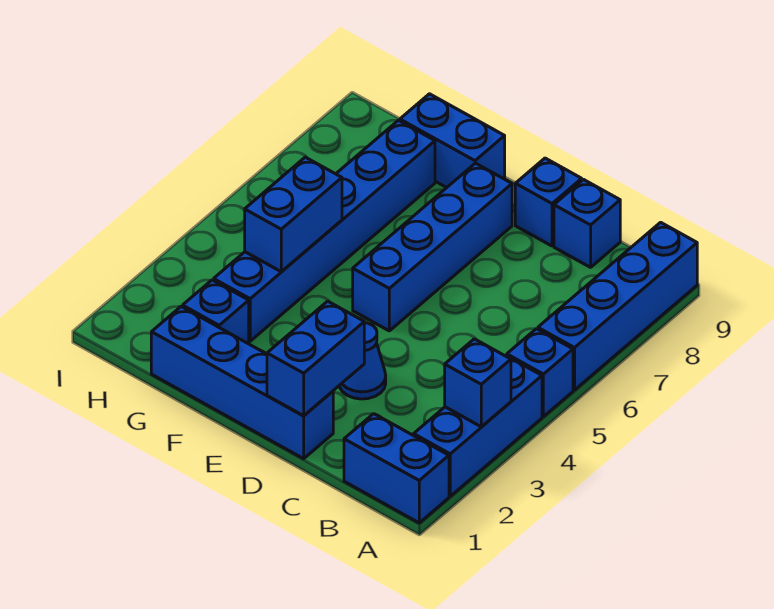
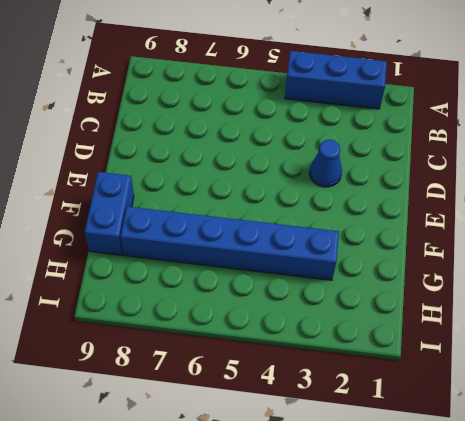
none -> blue brick A1:B1 level 1
none -> blue brick A5 level 1
none -> blue brick A6:A9 level 1

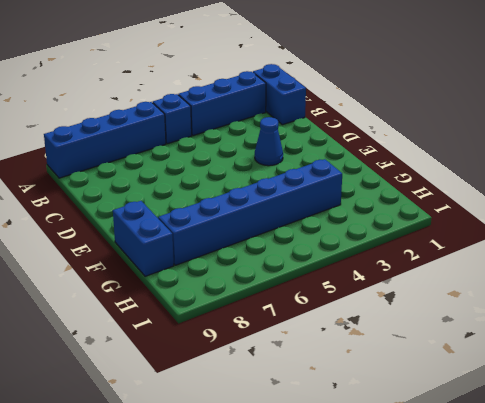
none -> blue brick C9 level 1
none -> blue brick D1:G1 level 1
none -> blue brick D9 level 1

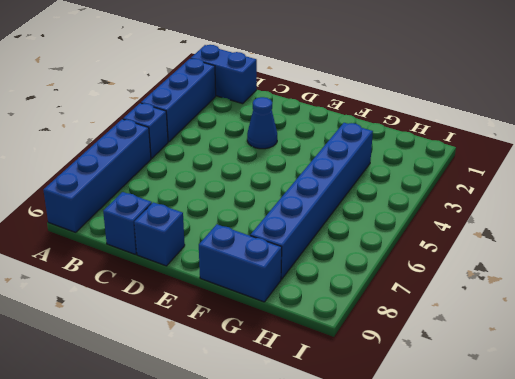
none -> blue brick D1:G1 level 1
none -> blue brick E5:E8 level 1
none -> blue brick G2 level 1

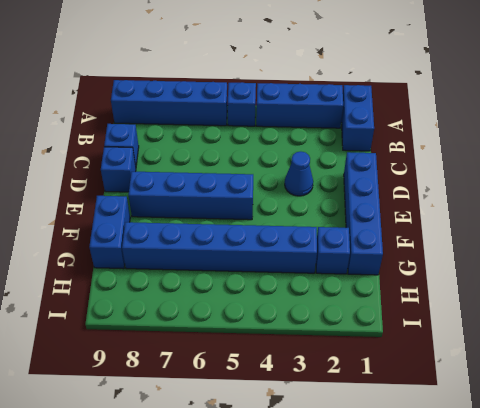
none -> blue brick A3 level 2
none -> blue brick D1:D2 level 2
none -> blue brick G4:G5 level 2

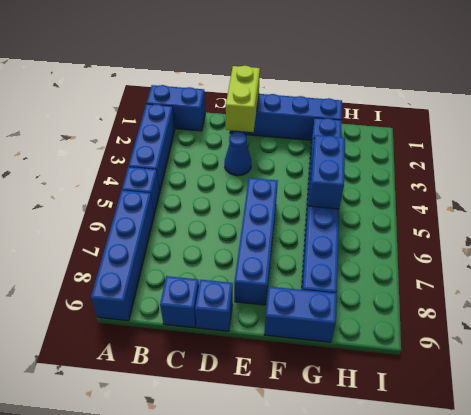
lime brick D1:D2 level 2 -> blue brick D1:D2 level 2
none -> blue brick A3 level 2

